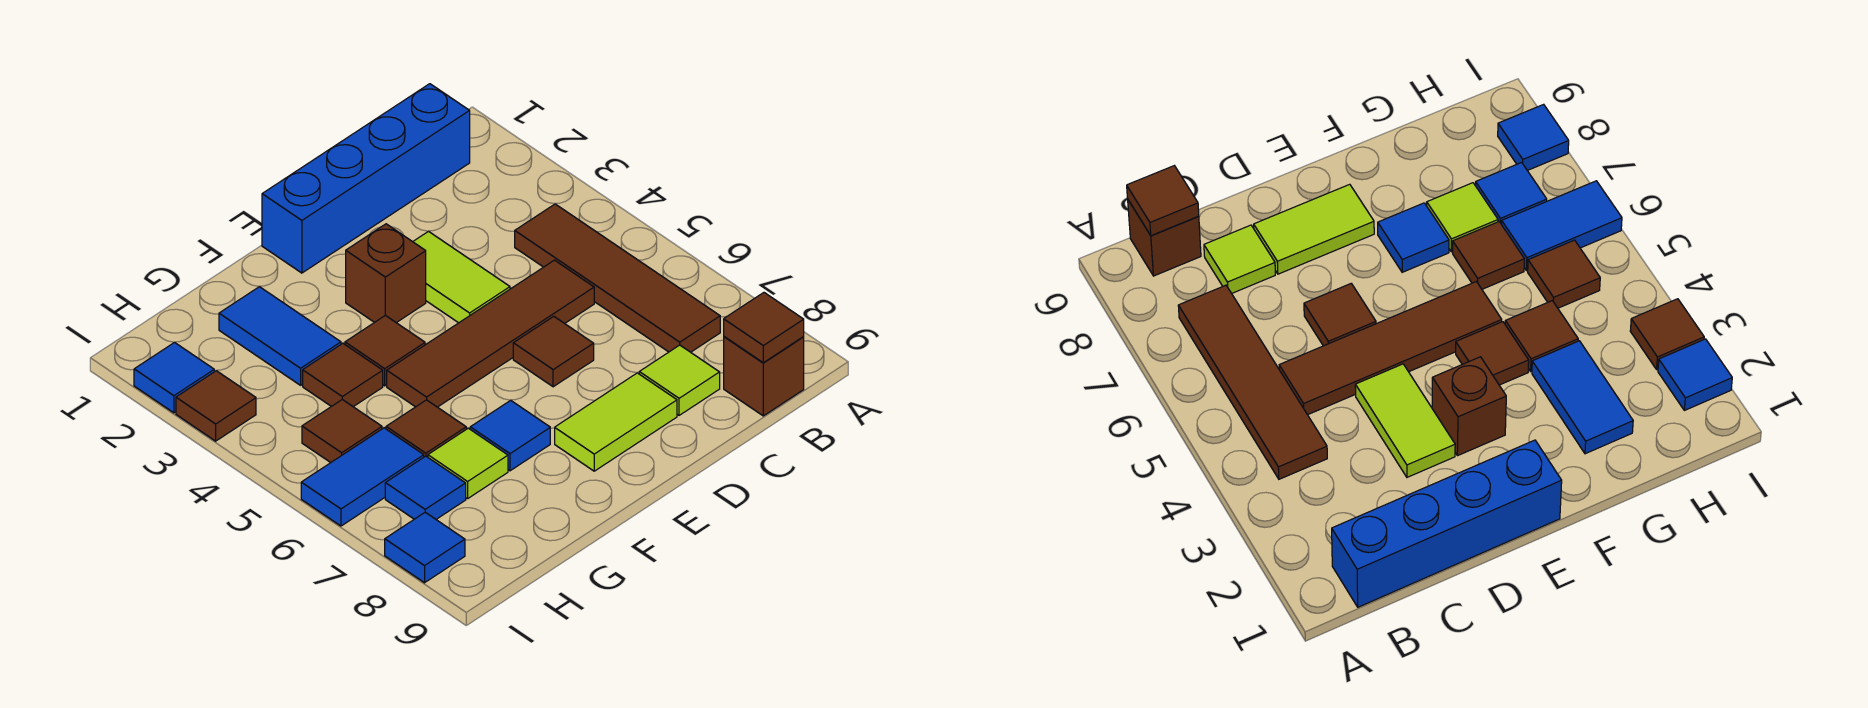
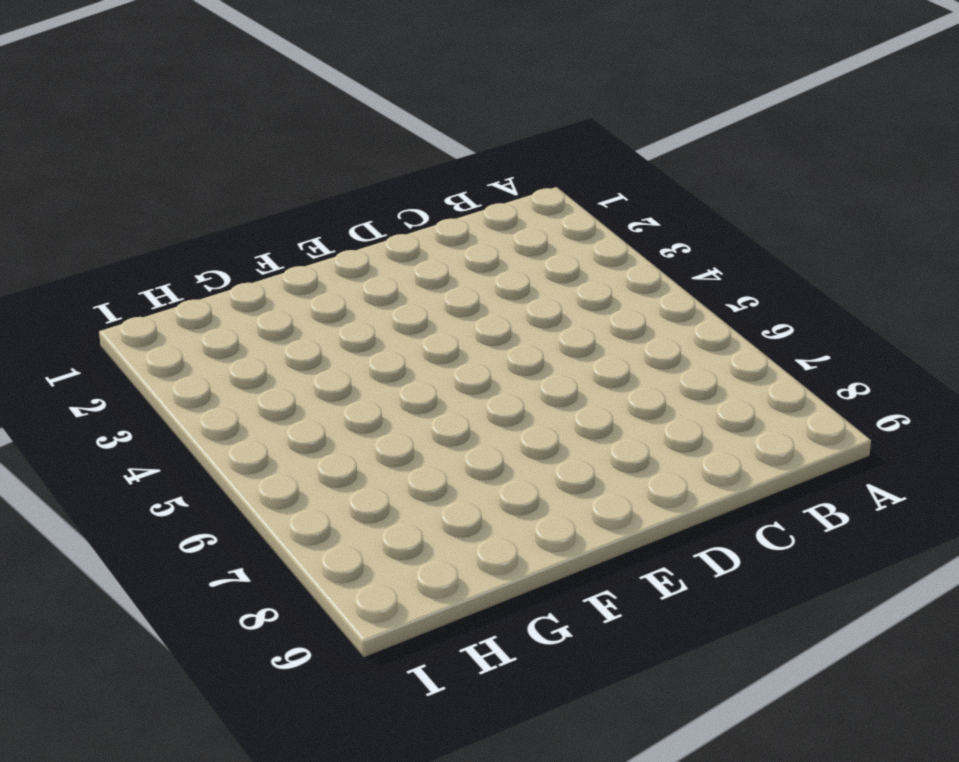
none -> blue brick B1:E1 level 1
none -> brown tile B4:B7 level 1
none -> brown brick B9 level 1

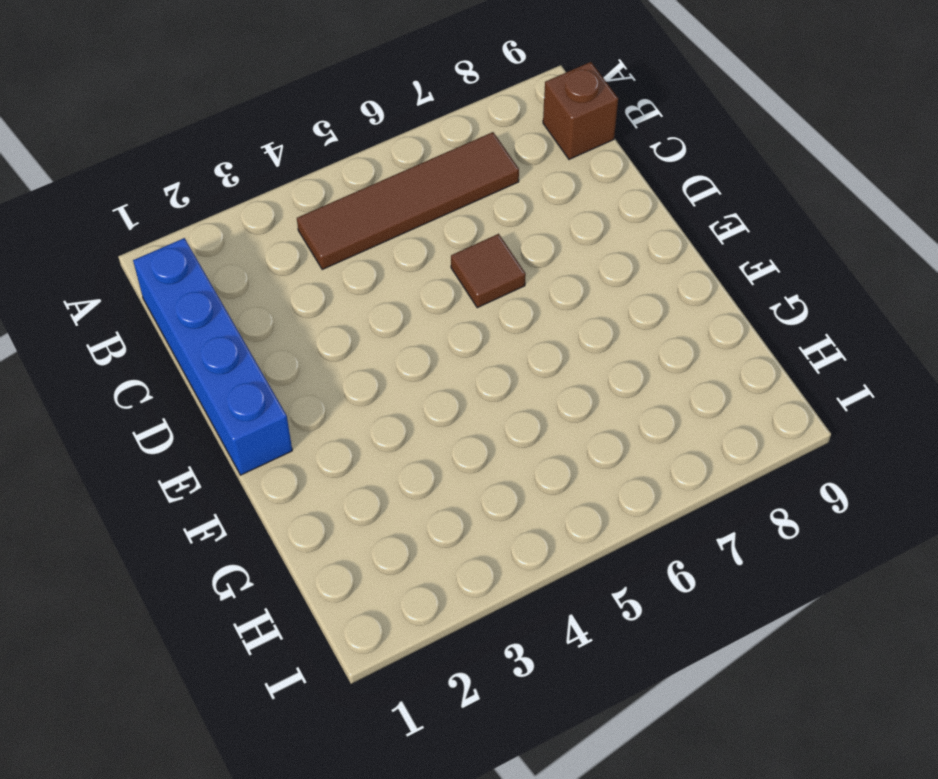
none -> brown tile C5:F5 level 1
none -> lime tile C8 level 1
none -> lime tile D3:D4 level 1

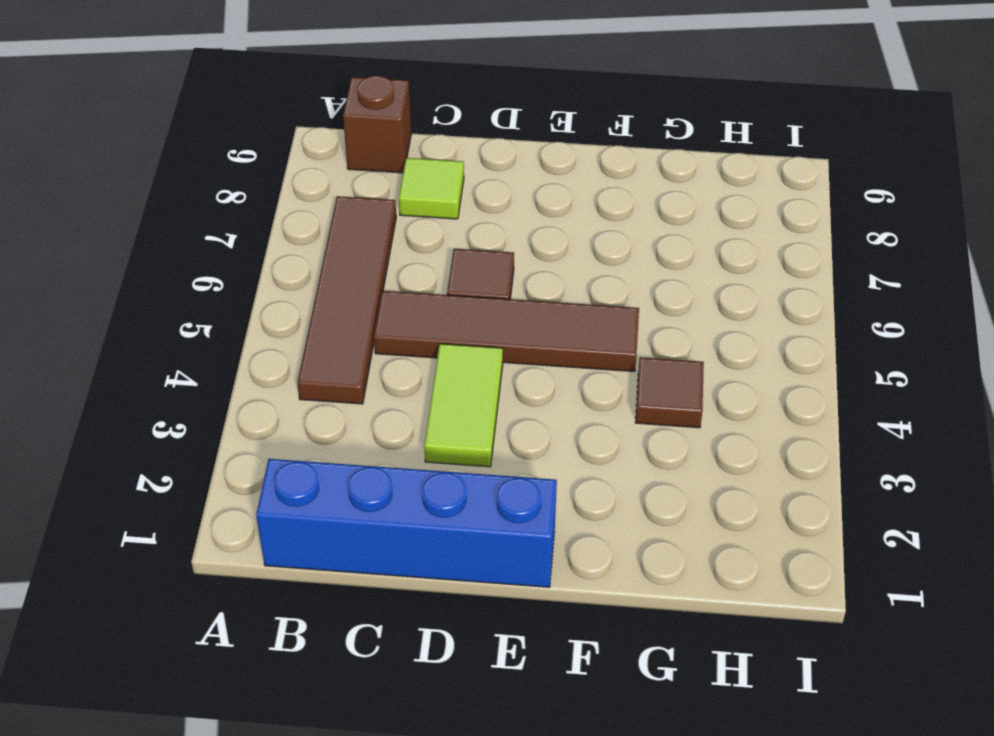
none -> lime tile D8:E8 level 1
none -> brown brick E3 level 1
none -> brown tile F4 level 1

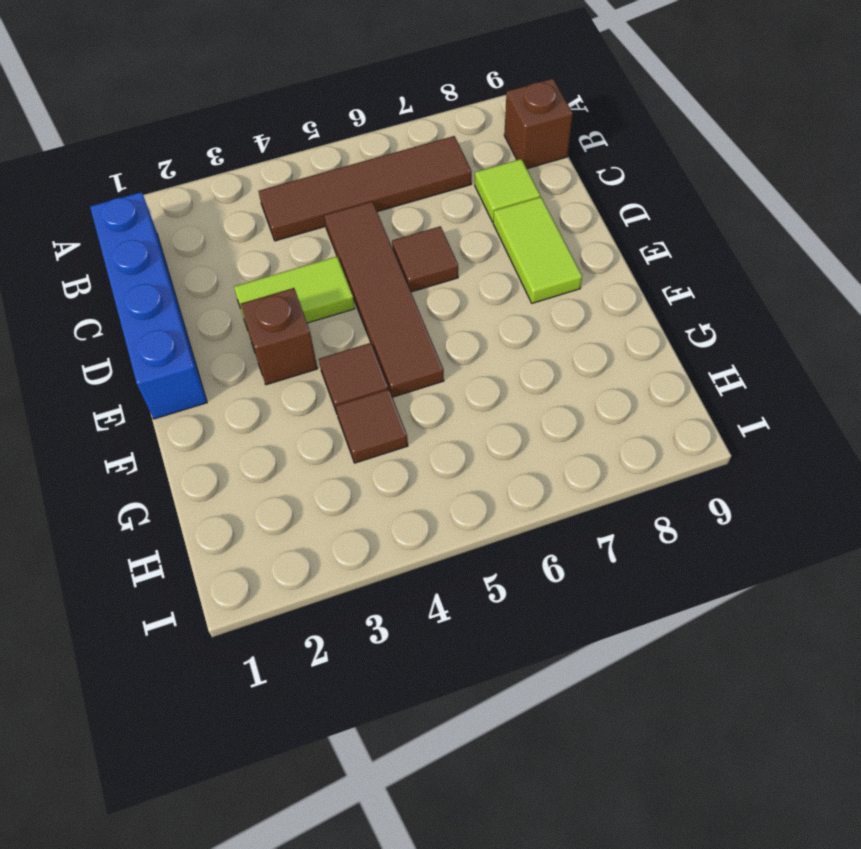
none -> blue tile F7 level 1
none -> blue tile G2:G3 level 1
none -> brown tile G6 level 1

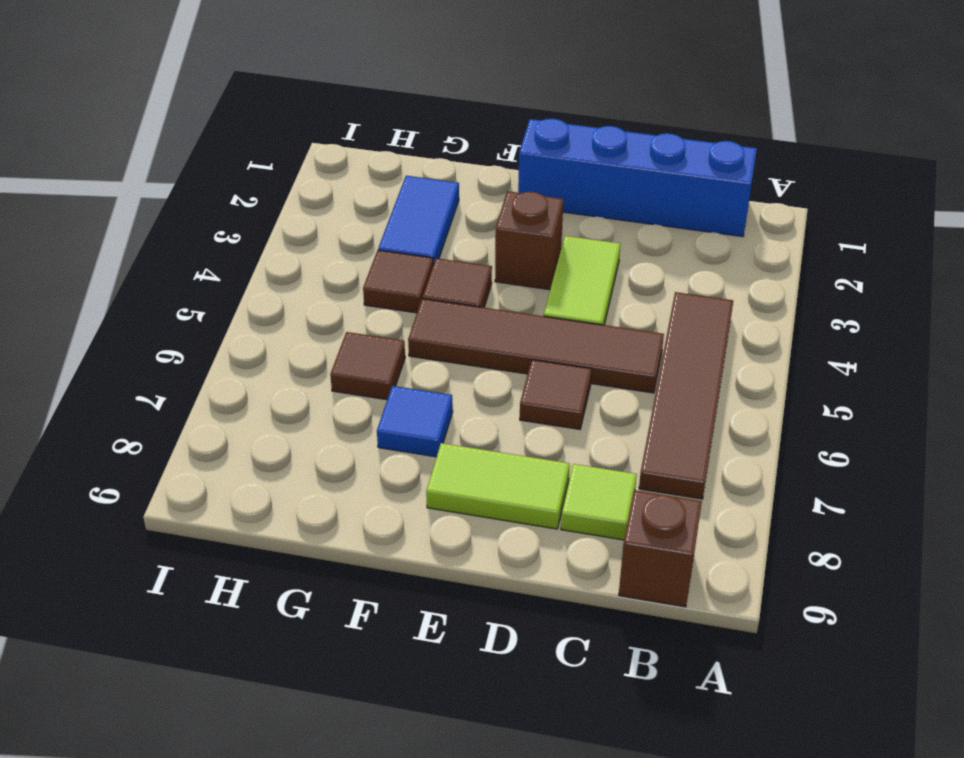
none -> lime tile G7 level 1
none -> brown tile H5 level 1
none -> blue tile H6:I6 level 1

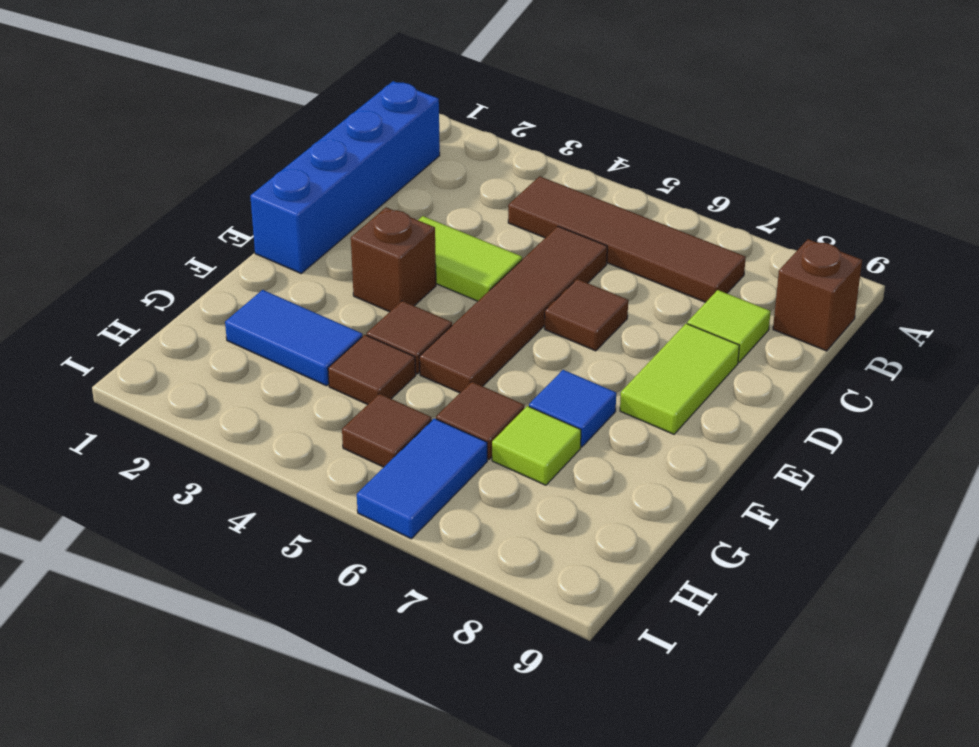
none -> blue tile H7 level 1
none -> blue tile I2 level 1
none -> brown tile I3 level 1

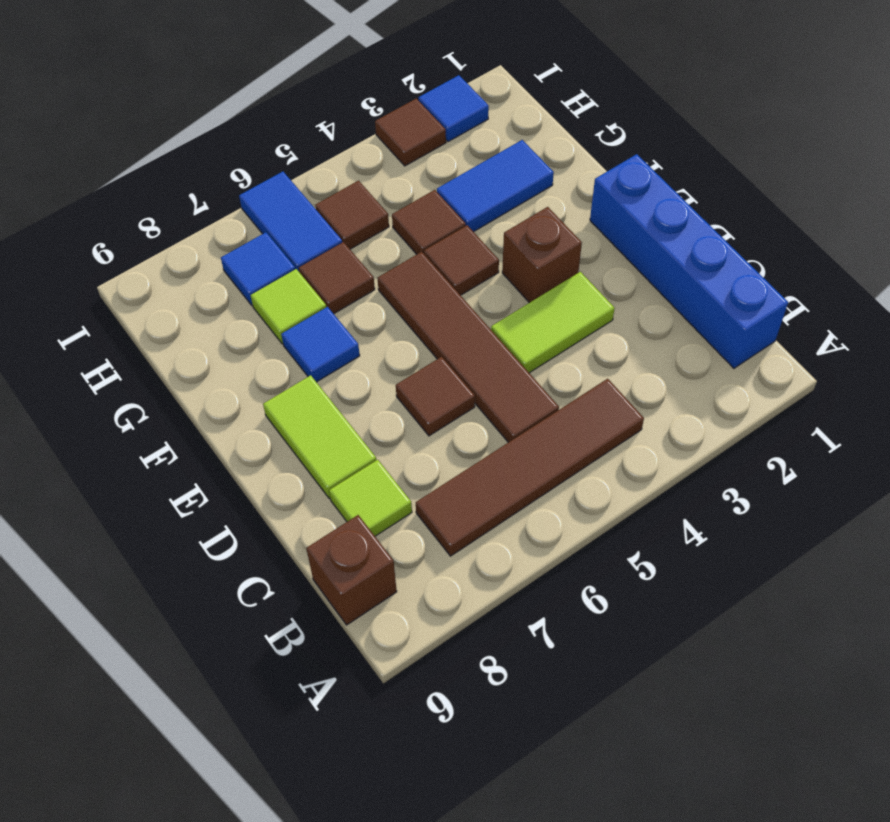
none -> blue tile I8 level 1
none -> brown tile B9 level 2

